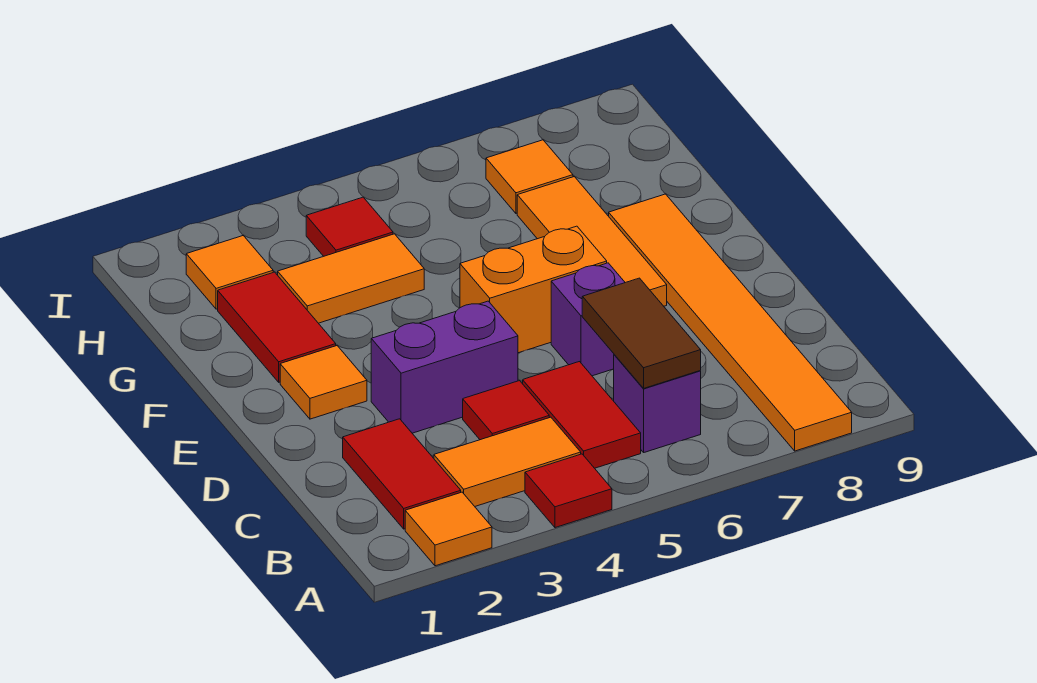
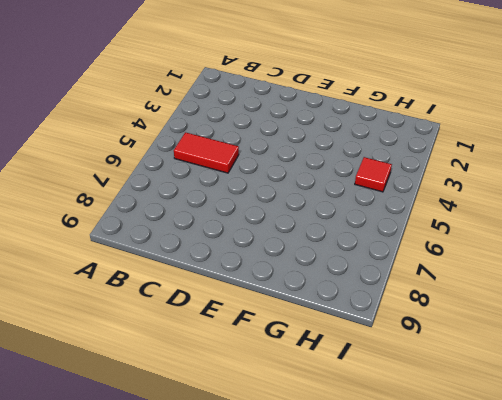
none -> orange tile A2 level 1
none -> red tile A4 level 1
none -> orange tile A8:F8 level 1

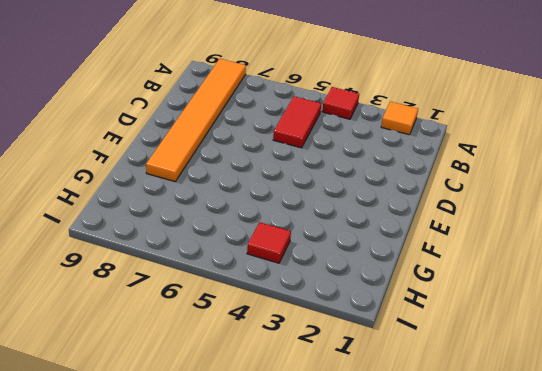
none -> red tile B2:C2 level 1
none -> orange tile B3:B4 level 1
none -> purple brick B6 level 1

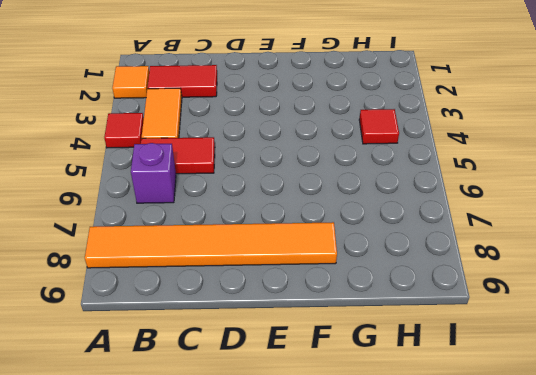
none -> red tile C4 level 1
none -> purple brick D3:D4 level 1
none -> purple brick D6 level 1

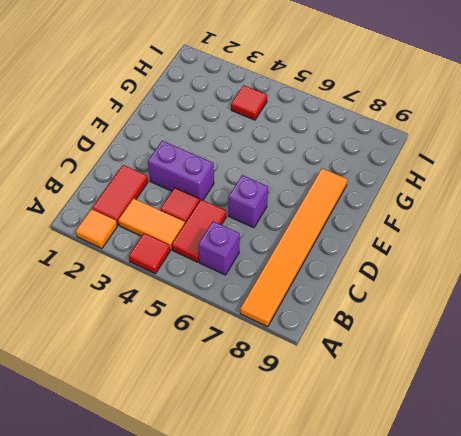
none -> orange tile E2 level 1
none -> orange brick E5:E6 level 1
none -> orange tile E7:G7 level 1

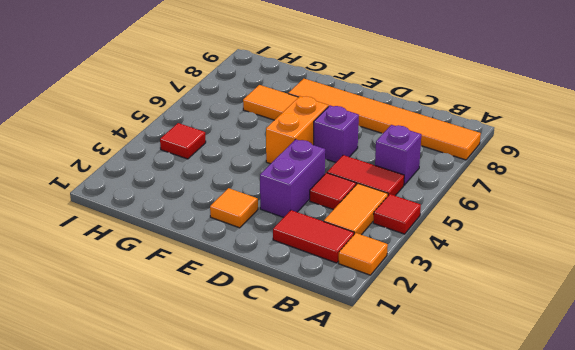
none -> red tile F2:G2 level 1
none -> orange tile G3:G4 level 1
none -> orange tile H2 level 1

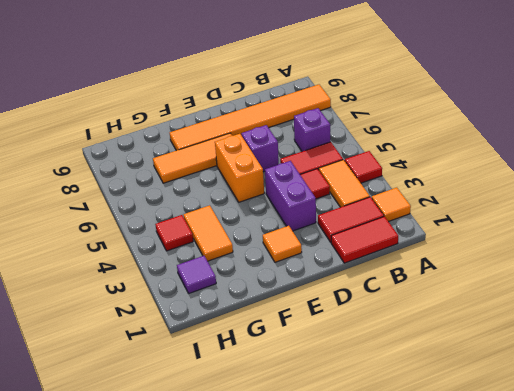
red tile B1:C1 level 1 -> red tile F2:G2 level 1
purple tile H2 level 1 -> orange tile H2 level 1
none -> orange tile H7 level 1
none -> brown tile B6:C6 level 2

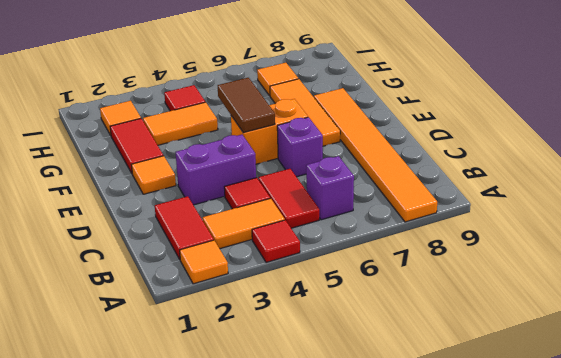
brown tile E5:F5 level 2 -> brown tile B6:C6 level 2

